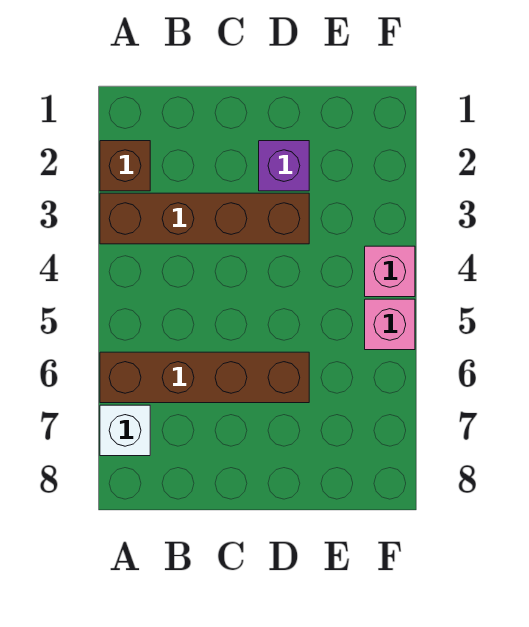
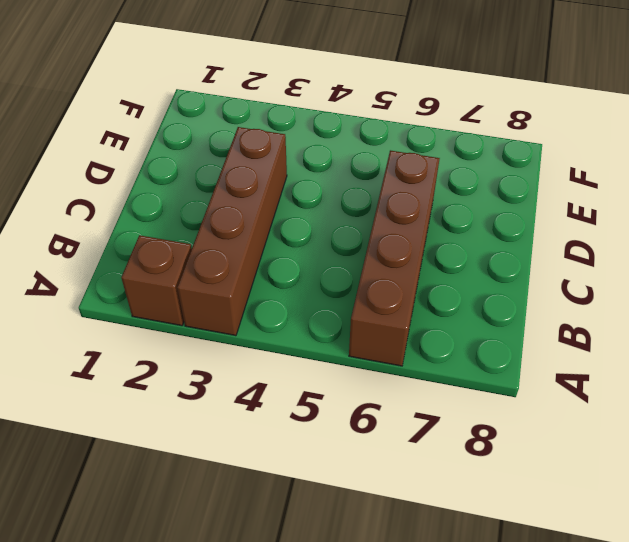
none -> white brick A7 level 1
none -> purple brick D2 level 1

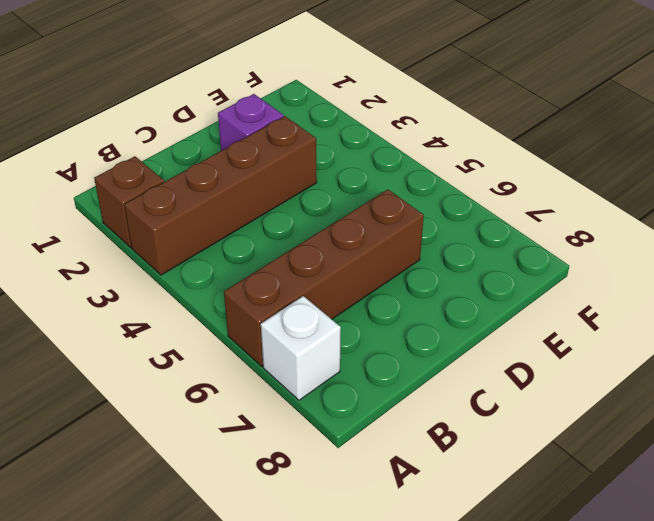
none -> pink brick F4 level 1
none -> pink brick F5 level 1

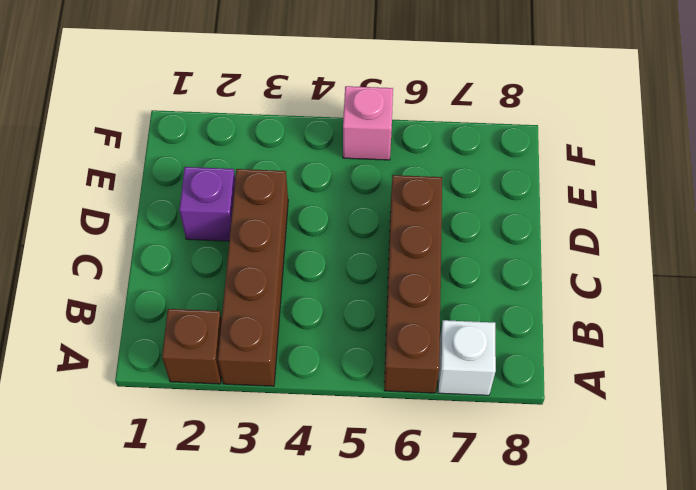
none -> pink brick F4 level 1

